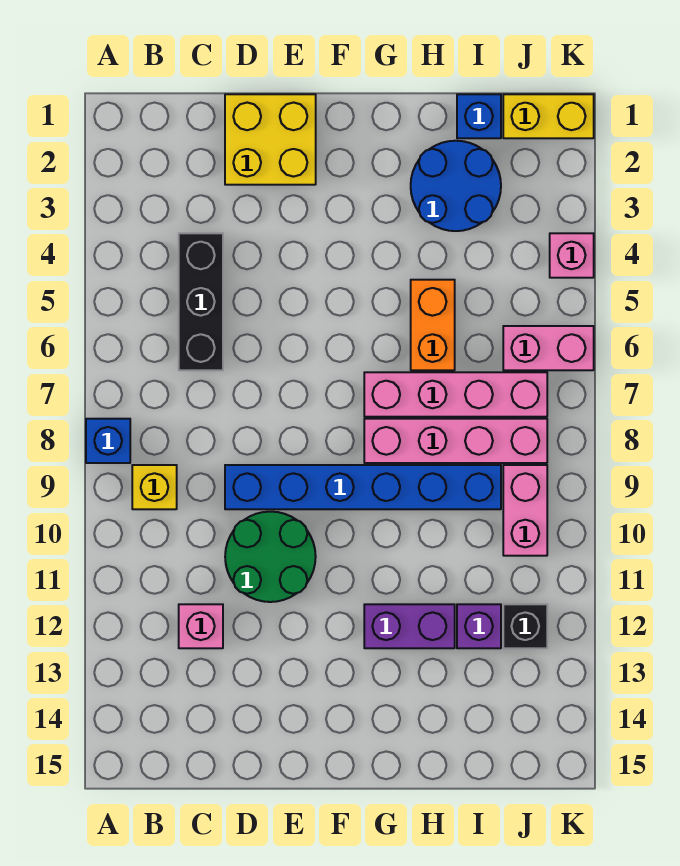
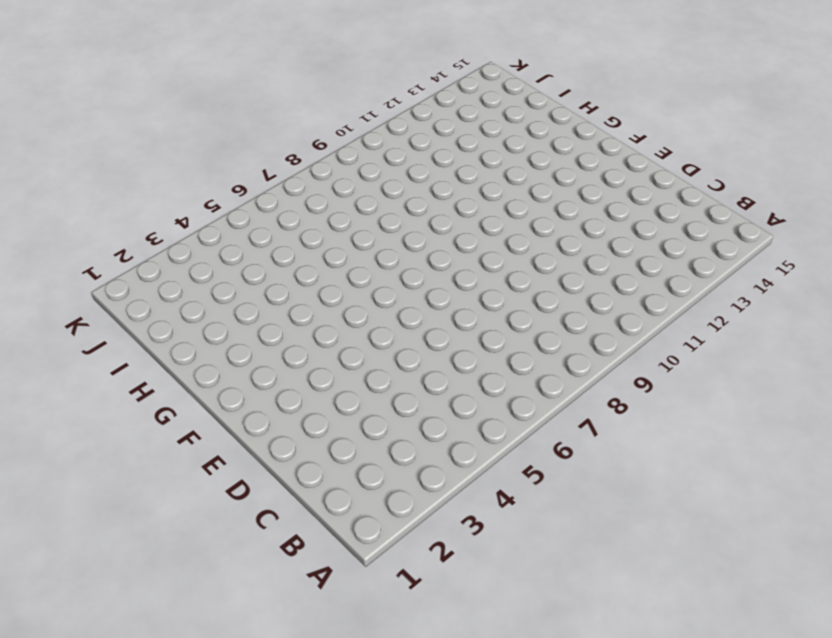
none -> blue brick A8 level 1
none -> yellow brick B9 level 1
none -> black brick C4:C6 level 1

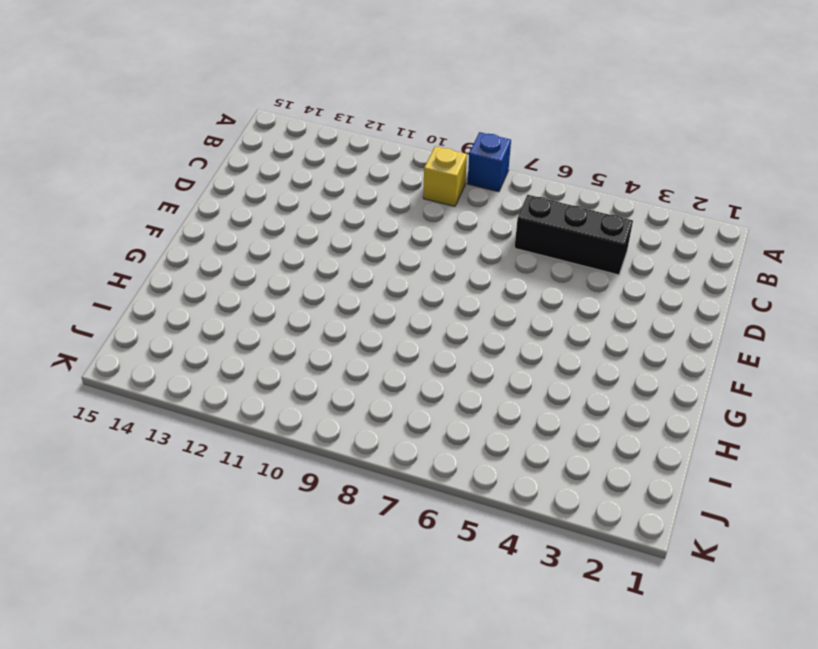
none -> pink brick C12 level 1
none -> yellow brick D1:E2 level 1
none -> blue brick D9:I9 level 1

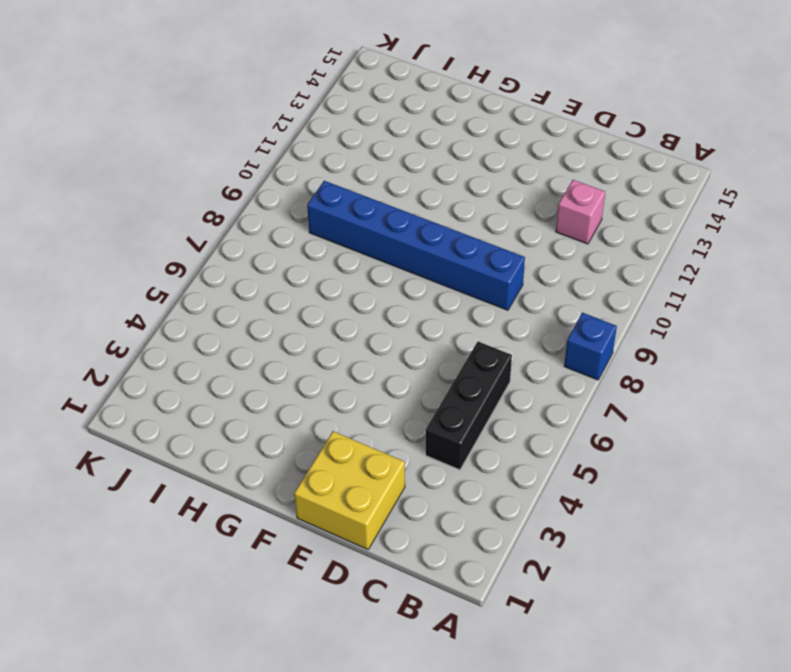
none -> yellow brick B9 level 1
none -> green round brick D10:E11 level 1
none -> pink brick G7:J7 level 1

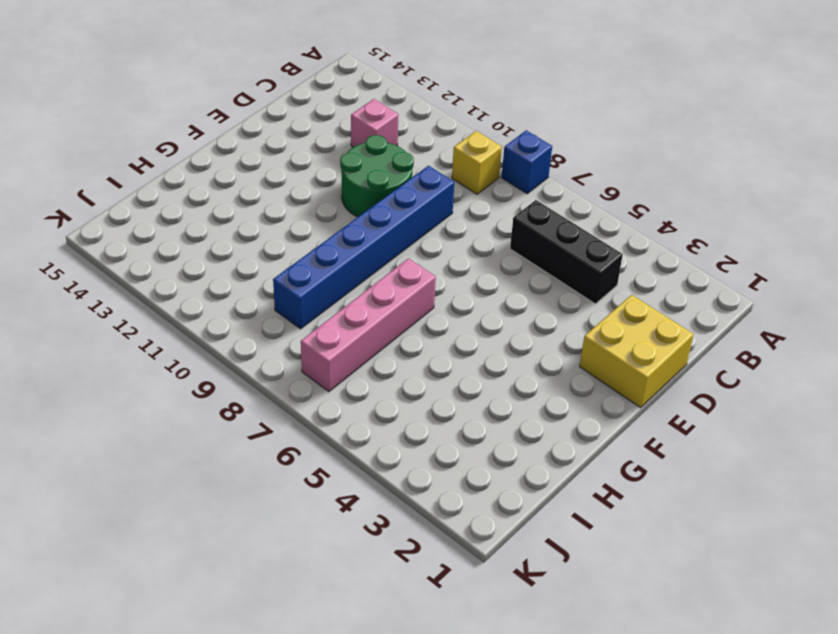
none -> pink brick G8:J8 level 1
none -> purple brick G12:H12 level 1
none -> blue round brick H2:I3 level 1

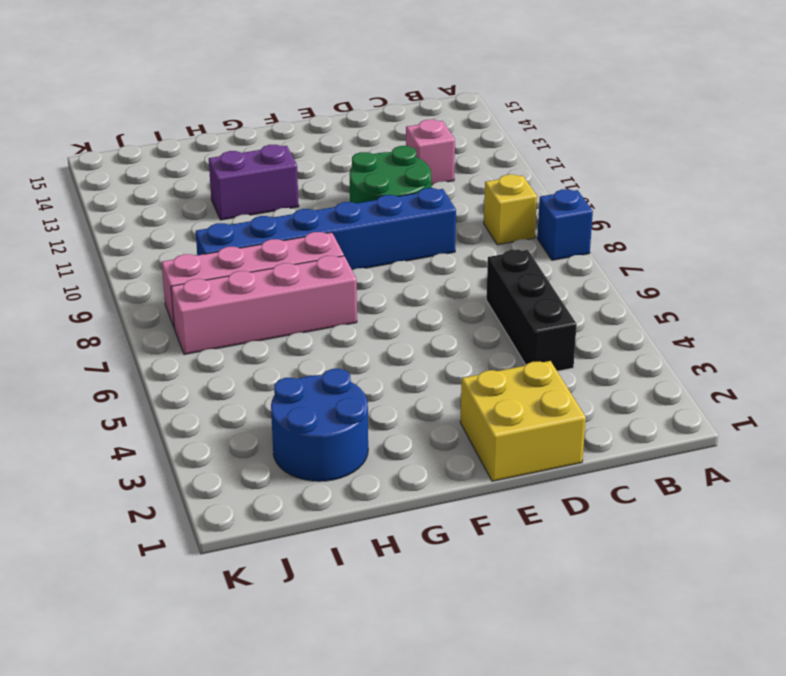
none -> orange brick H5:H6 level 1
none -> blue brick I1 level 1
none -> purple brick I12 level 1

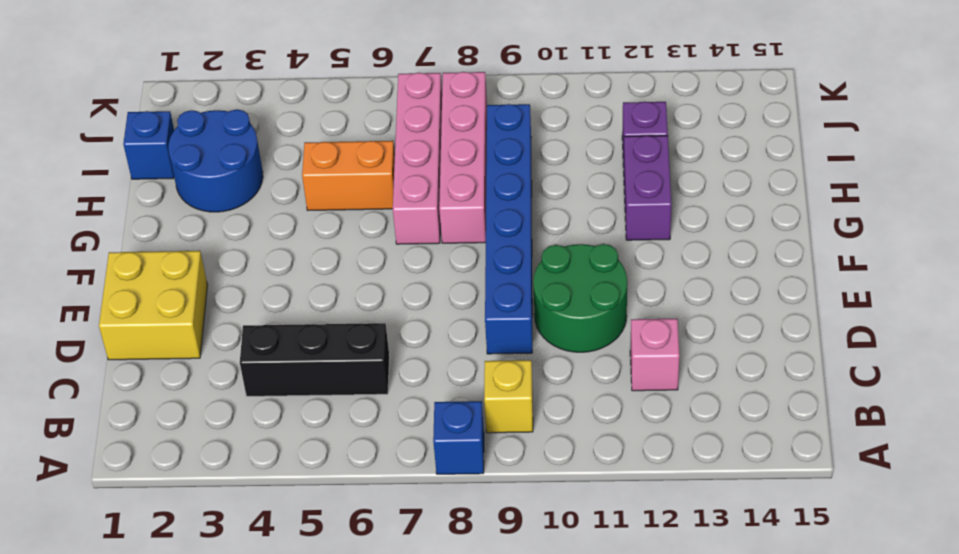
none -> yellow brick J1:K1 level 1
none -> pink brick J6:K6 level 1
none -> pink brick J9:J10 level 1

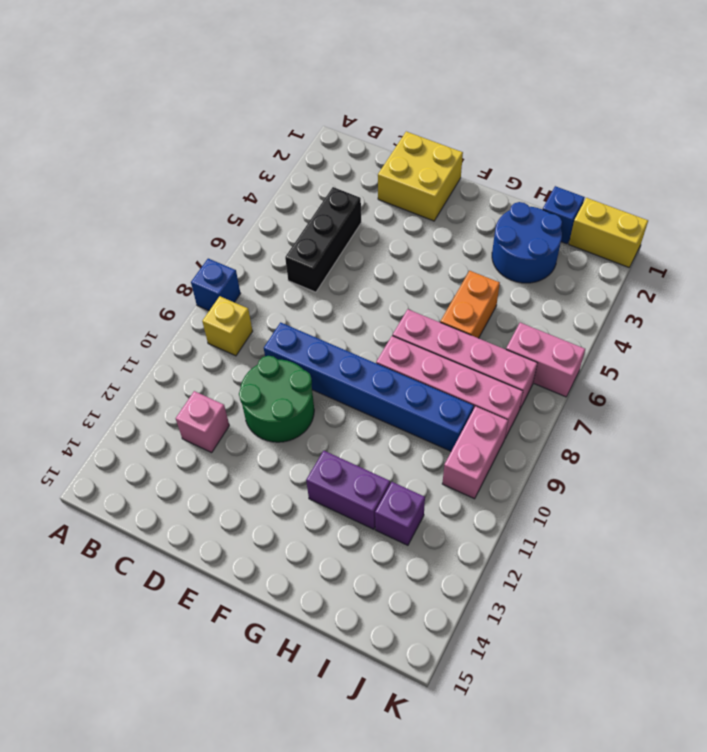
none -> black brick J12 level 1
none -> pink brick K4 level 1

